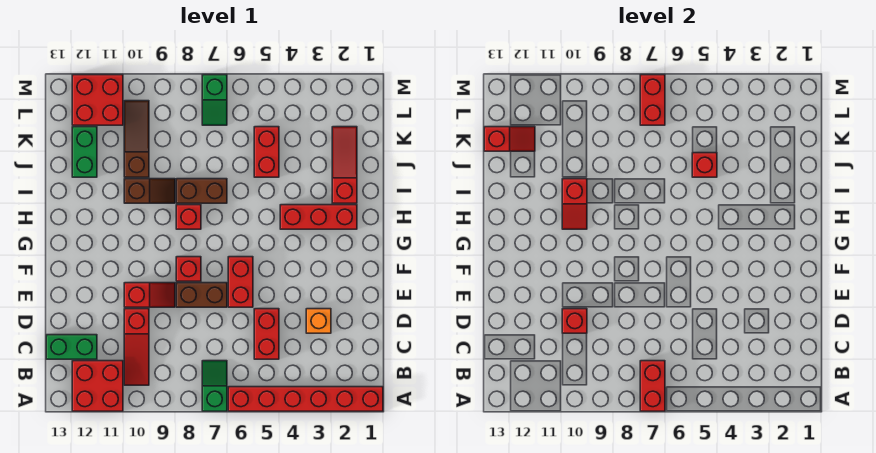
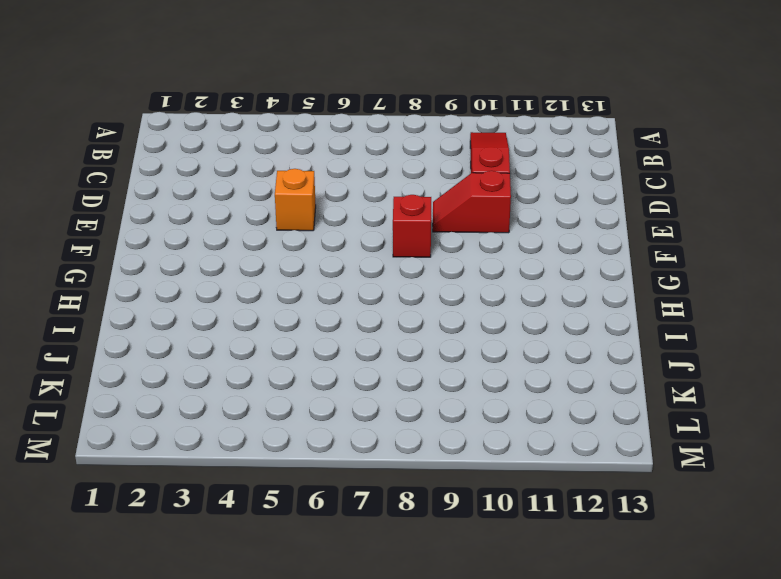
orange brick E5 level 1 -> orange brick D3 level 1
none -> red brick A1:A6 level 1
none -> green slope A7:B7 level 1 top A
none -> red brick A11:B12 level 1

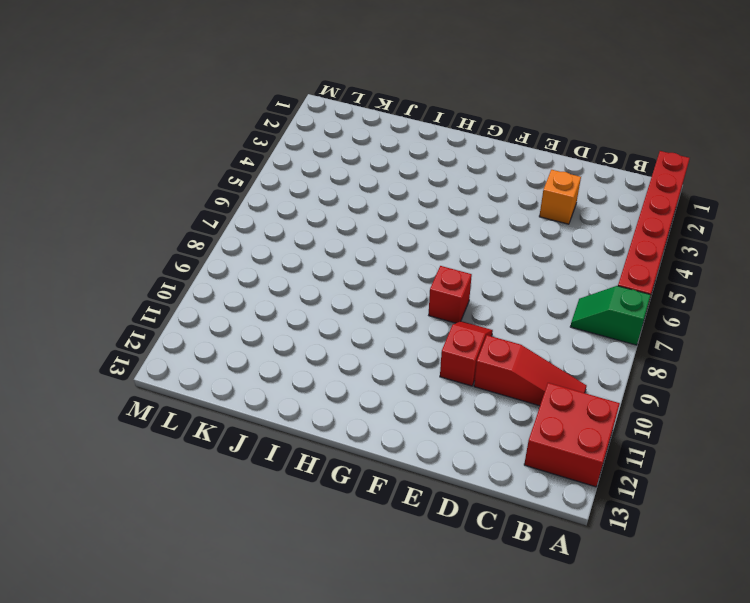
none -> red brick C5:D5 level 1
none -> green brick C12:C13 level 1
none -> red brick E6:F6 level 1

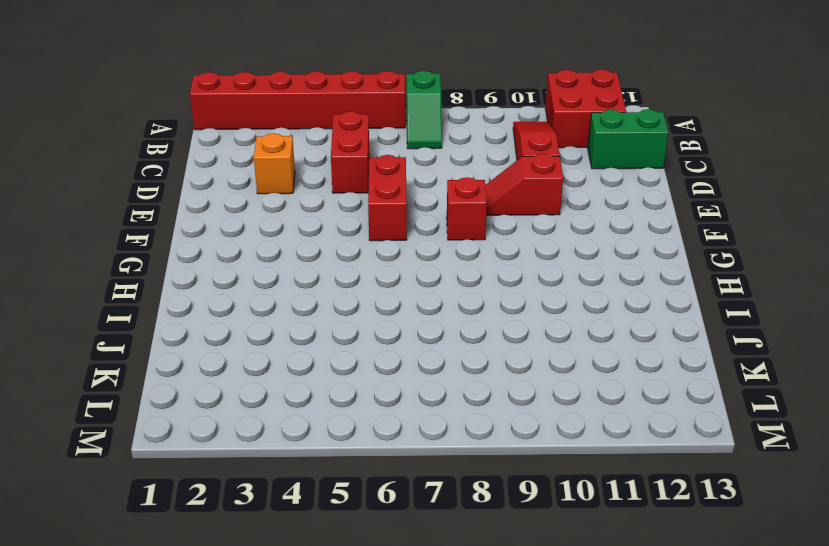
none -> brown brick E7:E8 level 1
none -> red brick H2:H4 level 1
none -> red brick H8 level 1

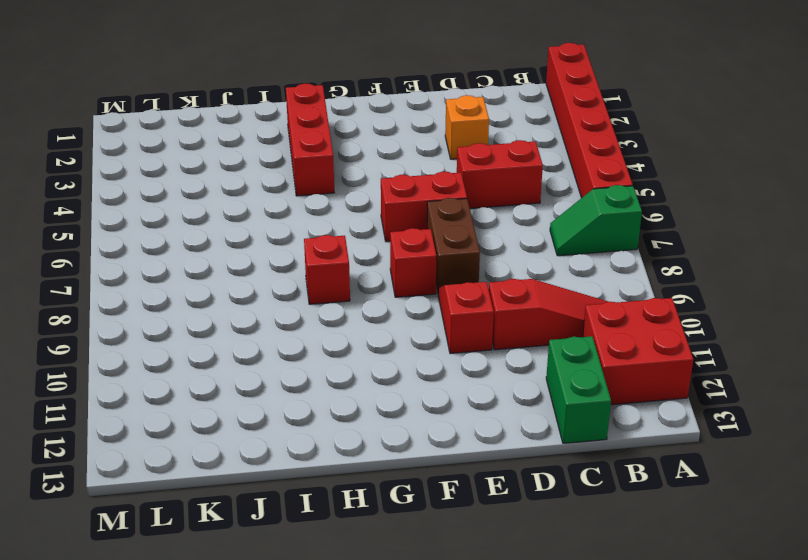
none -> red slope I2:K2 level 1 top I
none -> brown brick I7:I8 level 1
none -> brown slope I9:I10 level 1 top 10

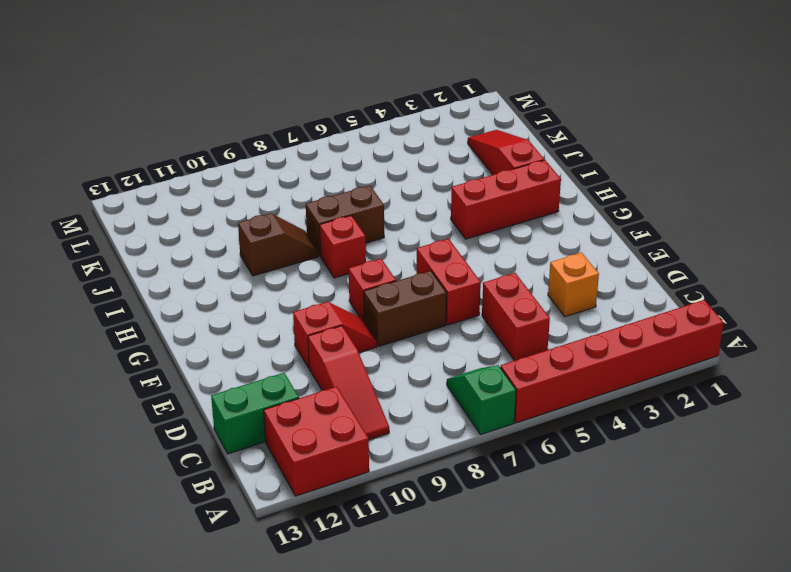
none -> red brick J5:K5 level 1
none -> brown slope J10:L10 level 1 top J
none -> green brick J12:K12 level 1

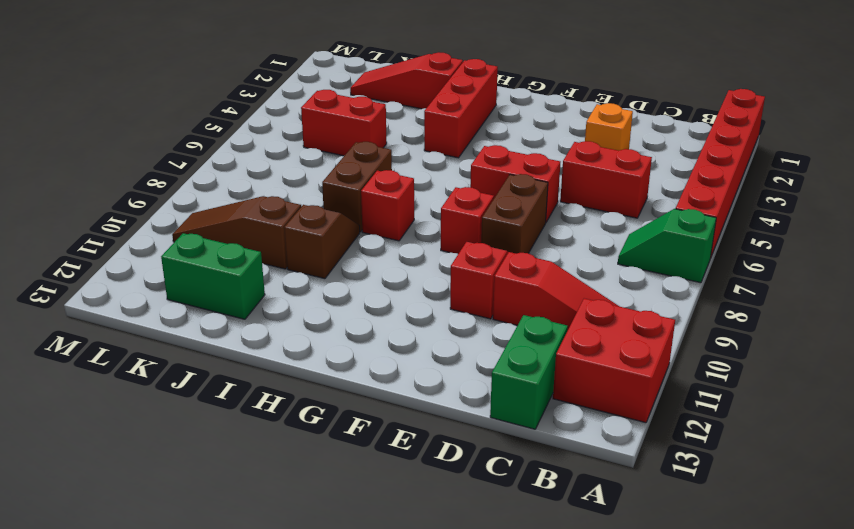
none -> green slope L7:M7 level 1 top M
none -> red brick L11:M12 level 1
none -> red brick A7:B7 level 2

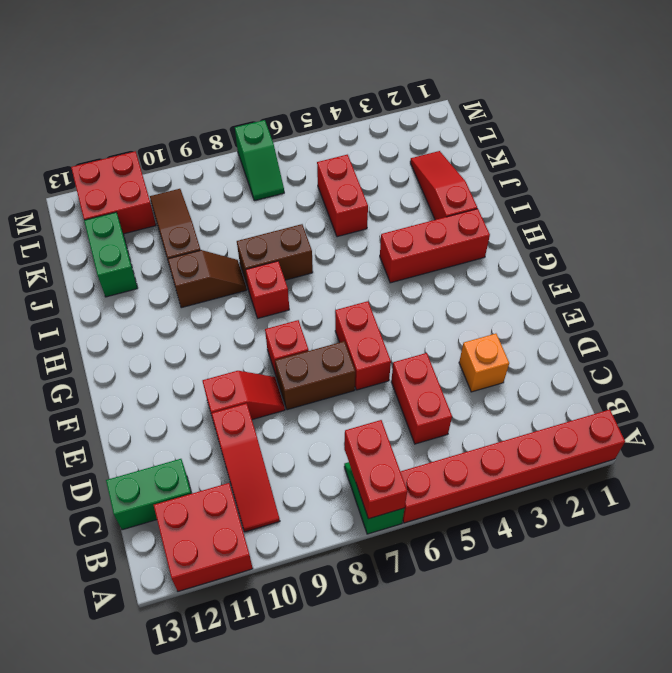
none -> red brick D10 level 2
none -> red slope H10:I10 level 2 top I
none -> red brick J5 level 2

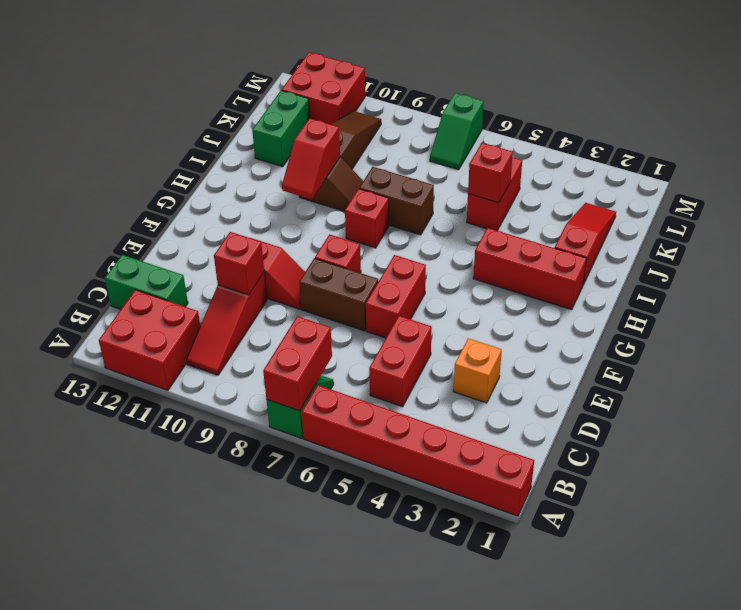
none -> red slope K12:K13 level 2 top 13
none -> red brick L7:M7 level 2

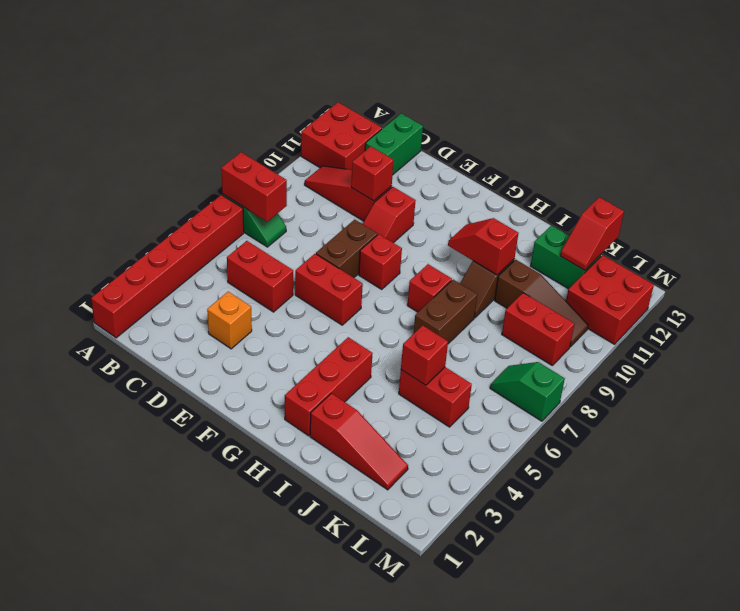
red brick K9:L9 level 1 -> red brick L7:M7 level 2

